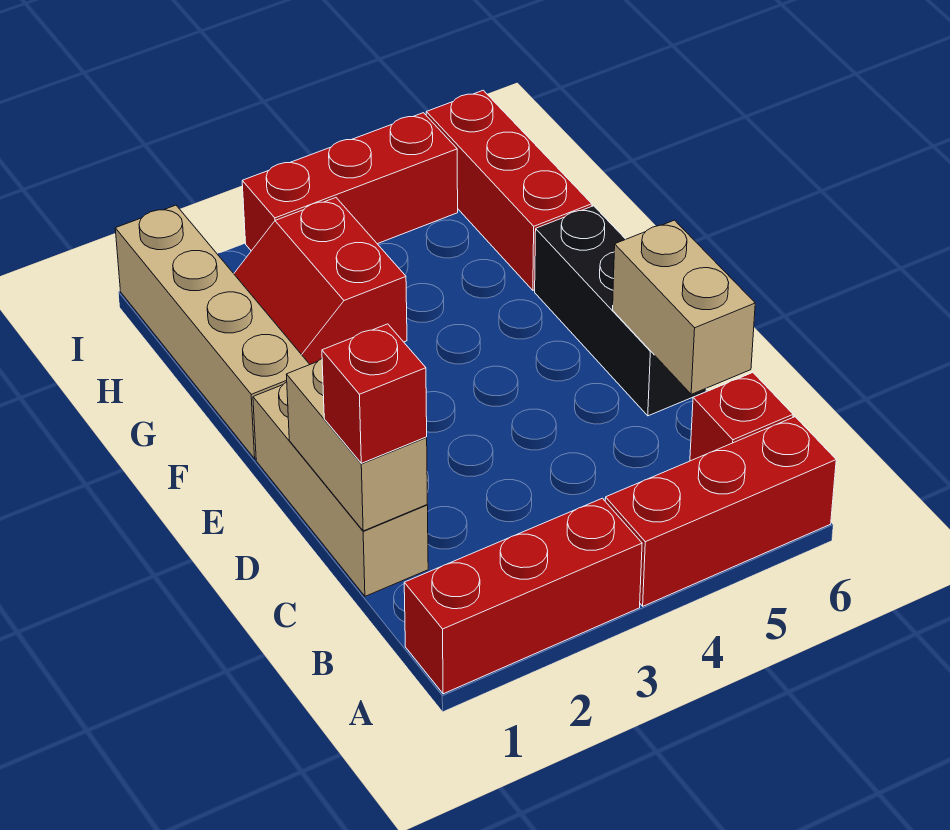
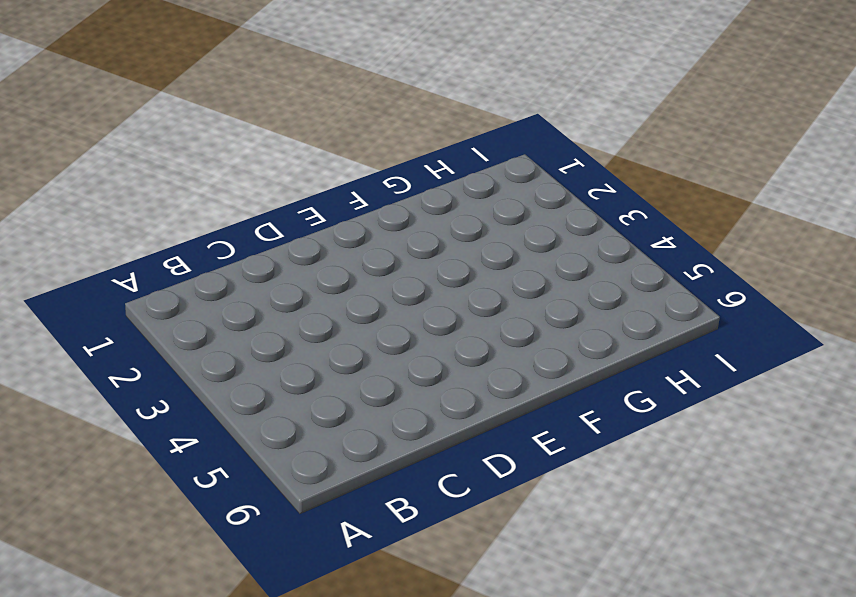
none -> red brick A1:A3 level 1
none -> red brick A4:A6 level 1
none -> red brick B6 level 1

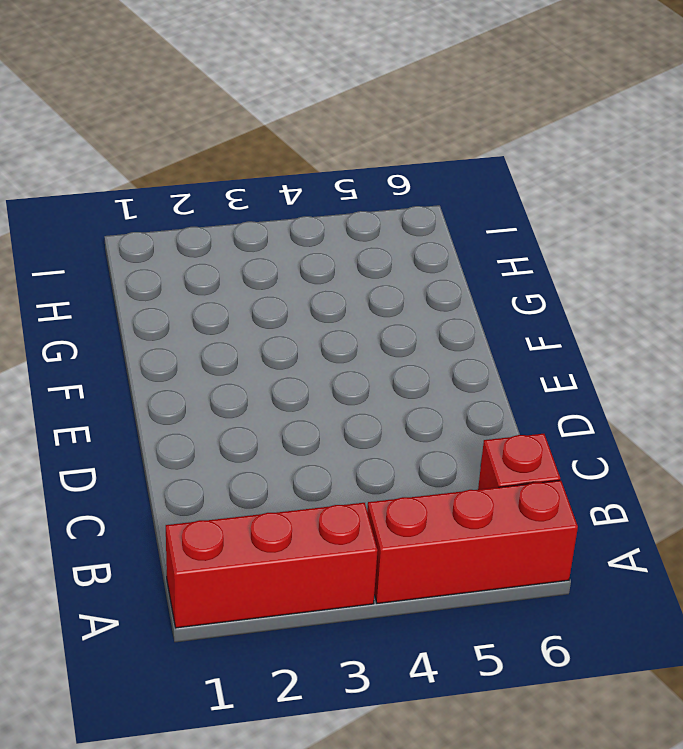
none -> tan brick C1:E1 level 1
none -> black brick D6:F6 level 1
none -> tan brick F1:I1 level 1

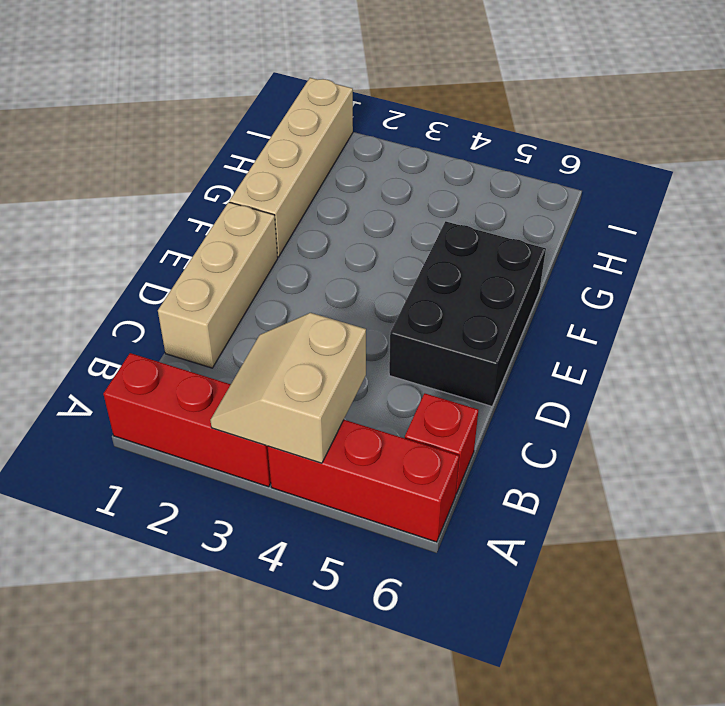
tan slope A3:B4 level 2 top 4 -> none
black brick D5:F6 level 1 -> black brick D6:F6 level 1
none -> red slope G2:H3 level 1 top 3
none -> red brick G6:I6 level 1
none -> red brick I3:I5 level 1

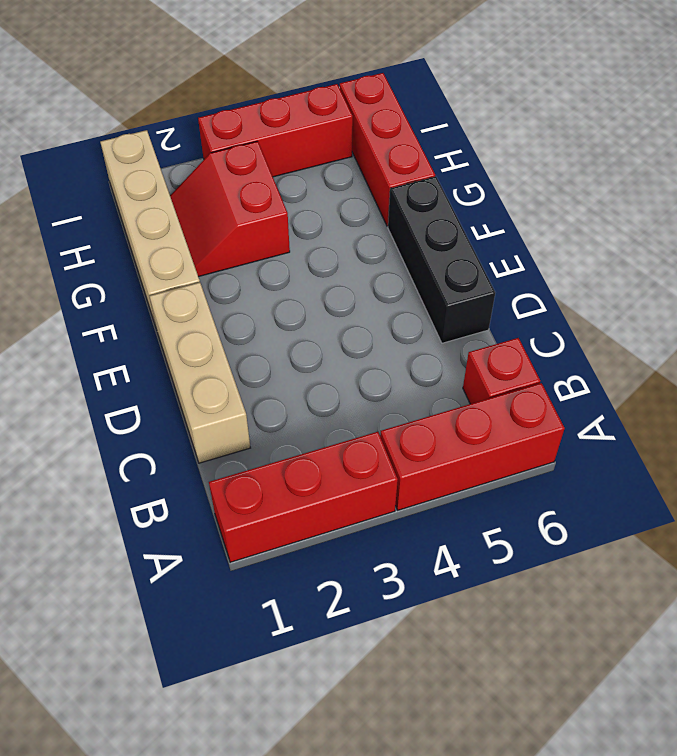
none -> tan brick C1:D1 level 2
none -> tan brick C6:D6 level 2
none -> red brick C1 level 3

